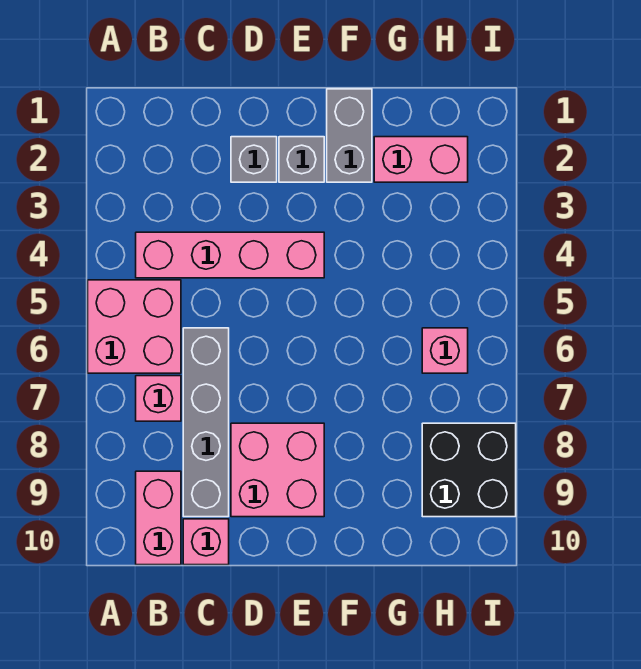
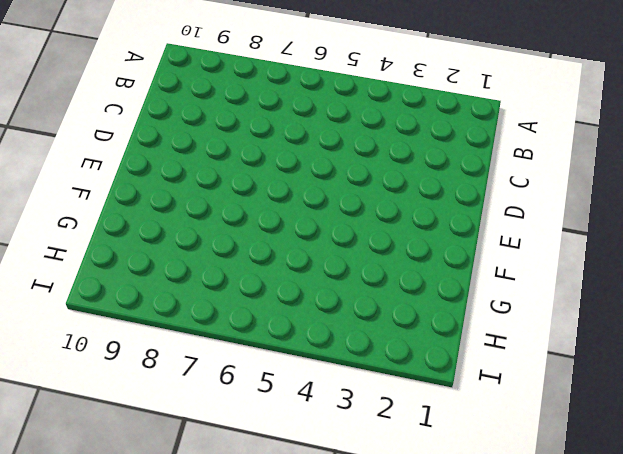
none -> pink brick A5:B6 level 1
none -> pink brick B4:E4 level 1
none -> pink brick B7 level 1

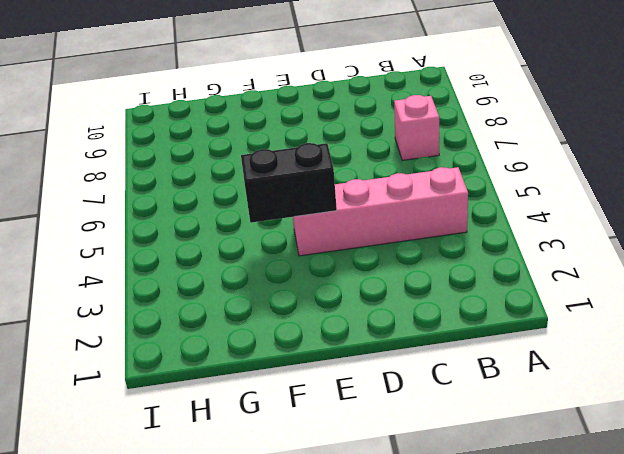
black brick E4:F4 level 2 -> none
none -> pink brick A5:B6 level 1
none -> pink brick B9:B10 level 1
none -> grey brick C6:C9 level 1

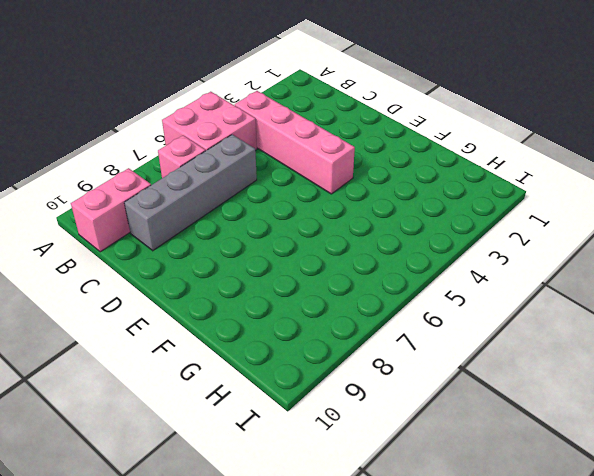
none -> pink brick C10 level 1
none -> grey brick D2 level 1
none -> pink brick D8:E9 level 1

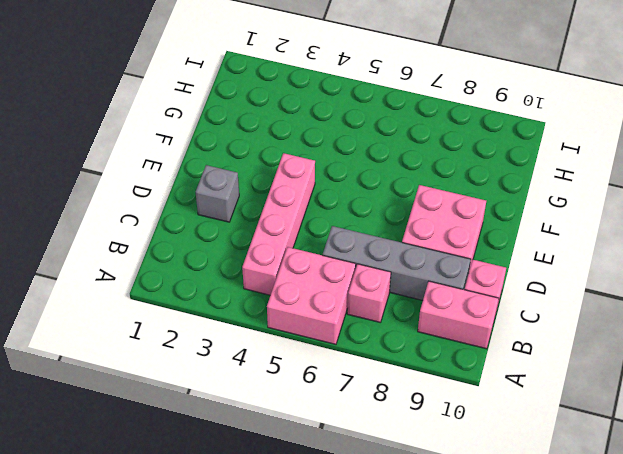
none -> grey brick E2 level 1
none -> grey brick F1:F2 level 1
none -> pink brick G2:H2 level 1

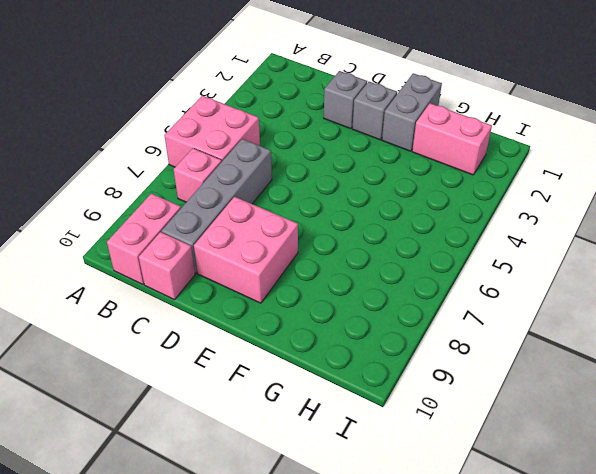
none -> pink brick B4:E4 level 1
none -> pink brick H6 level 1
none -> black brick H8:I9 level 1

